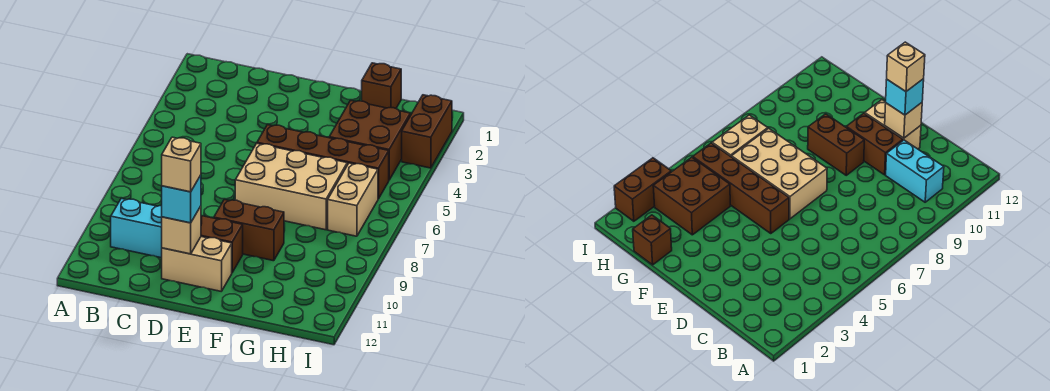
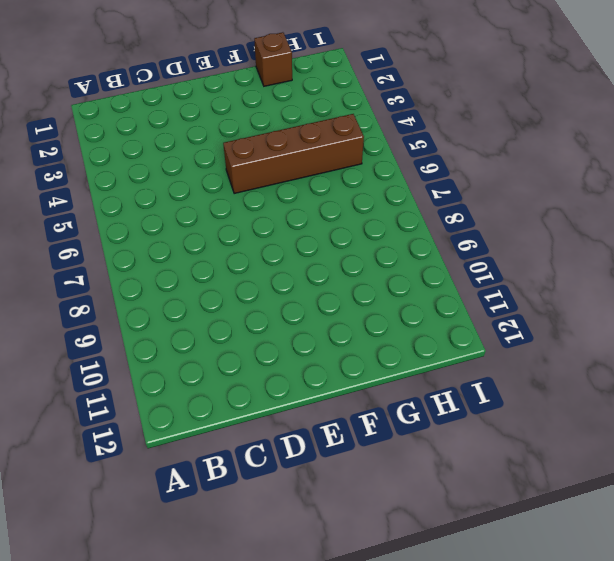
none -> cyan brick B10:C10 level 1
none -> brown brick D10:E10 level 1
none -> tan brick D11:E11 level 1

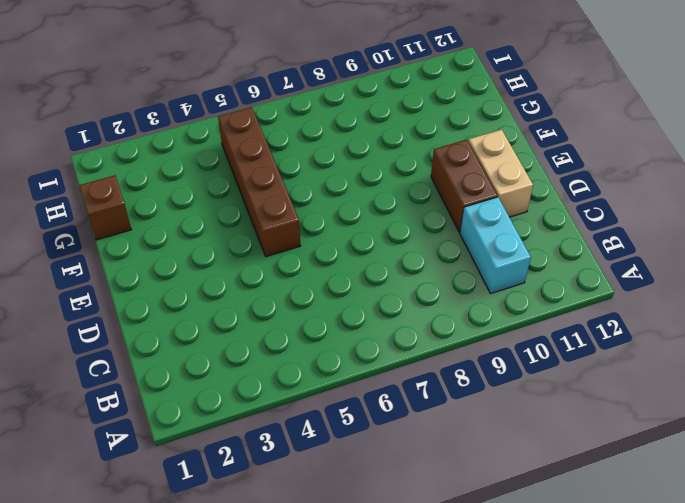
none -> tan brick E6:G7 level 1
none -> brown brick E9:F9 level 1
none -> brown brick G3:H4 level 1

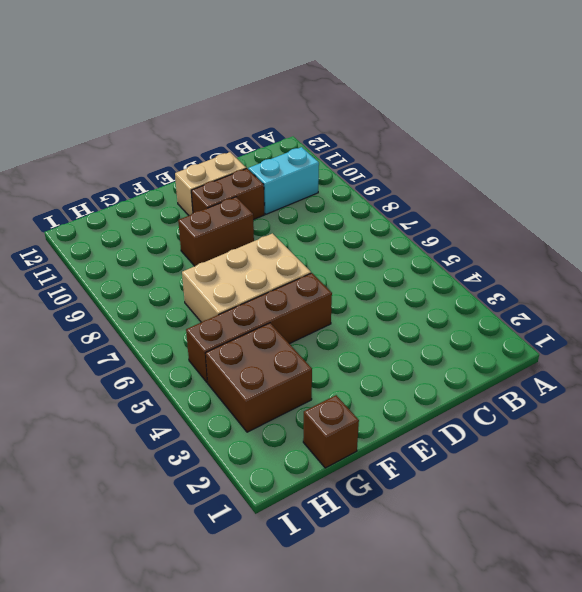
none -> tan brick H6:H7 level 1
none -> brown brick I2:I3 level 1
none -> tan brick D11 level 2

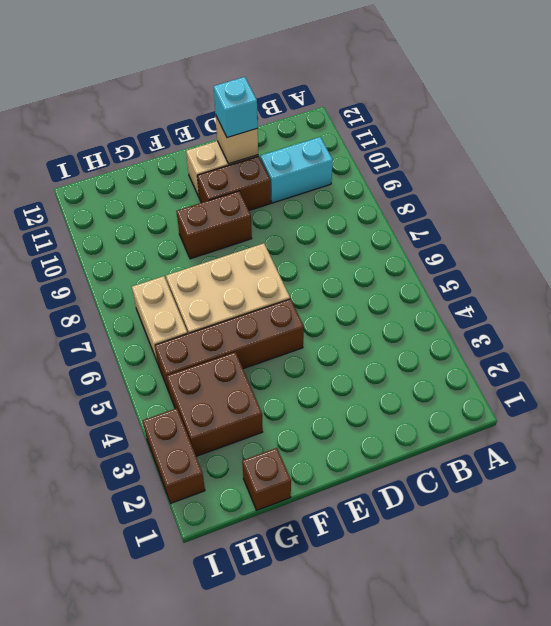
none -> tan brick D11 level 4

